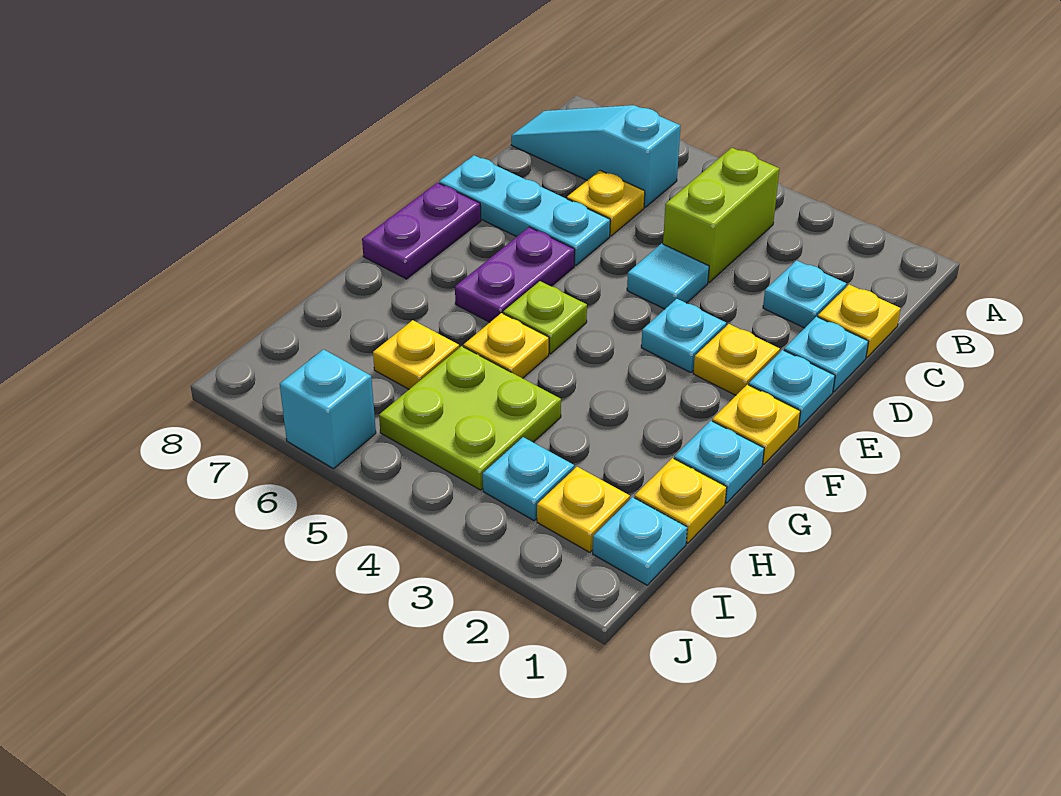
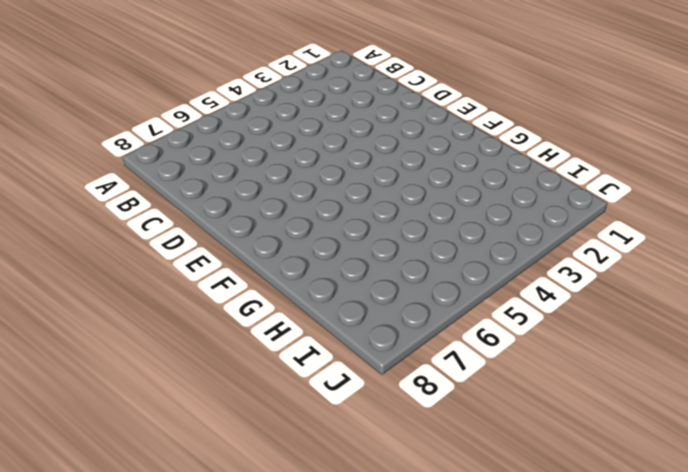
none -> lime brick B4:C4 level 1
none -> cyan slope B6:B8 level 1 top 6
none -> yellow plate C1 level 1

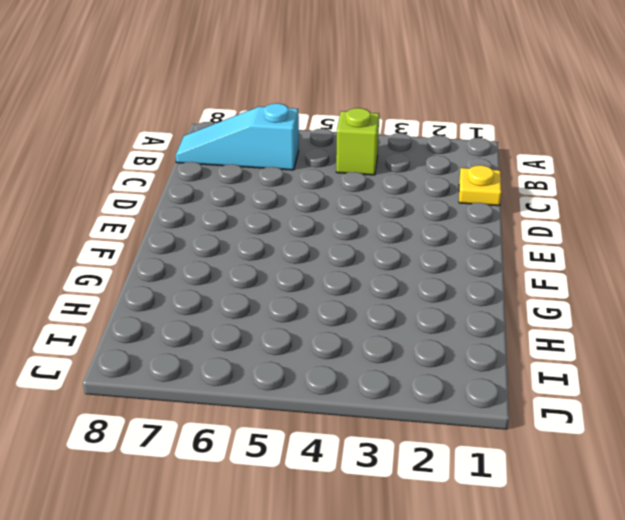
lime brick B4 level 1 -> lime brick B4:C4 level 1
none -> cyan plate C2 level 1
none -> yellow plate C6 level 1
none -> cyan plate D1 level 1

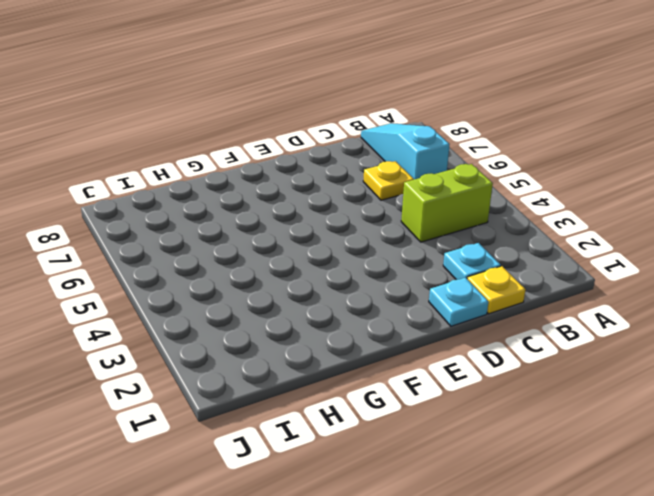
none -> cyan tile D4 level 1
none -> cyan plate D6:D8 level 1
none -> cyan plate E1 level 1

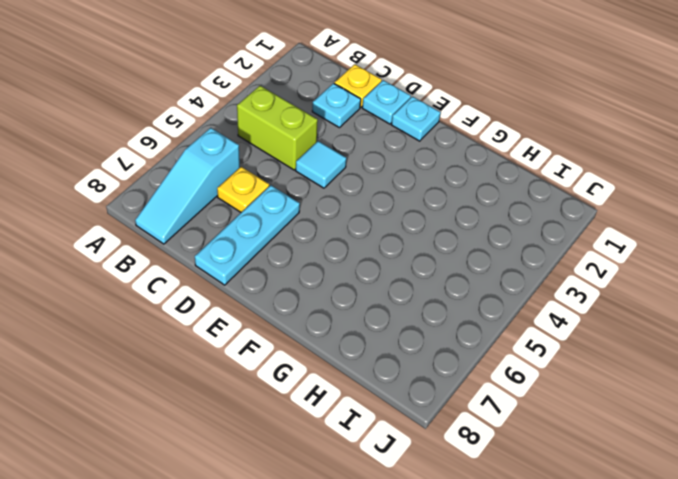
none -> yellow plate E2 level 1
none -> cyan plate E3 level 1
none -> purple plate E6:F6 level 1

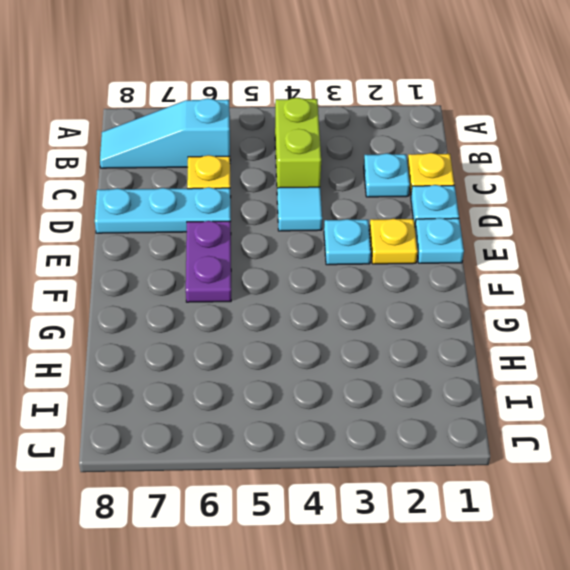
none -> purple plate E8:F8 level 1
none -> yellow plate F1 level 1
none -> lime plate F5 level 1

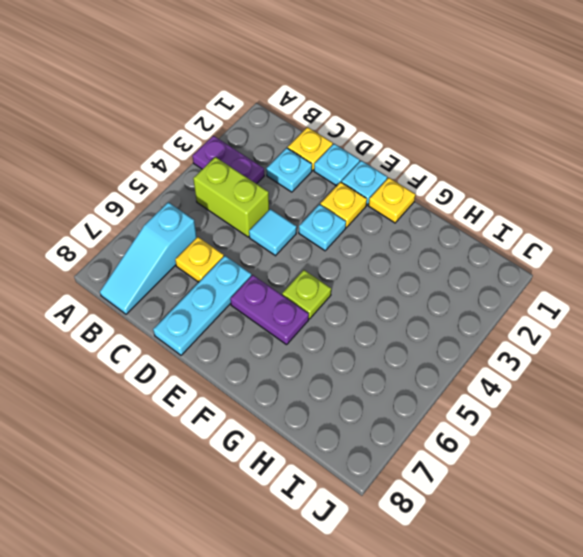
purple plate A3:B3 level 1 -> purple plate E8:F8 level 1
none -> cyan plate G1 level 1
none -> yellow plate G5 level 1
none -> yellow plate H1 level 1

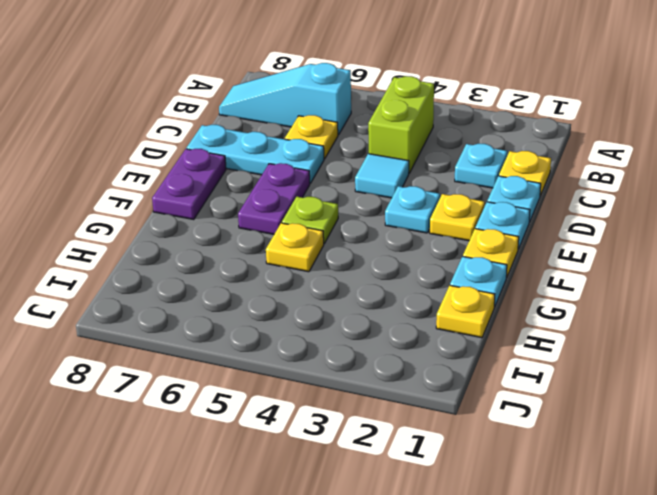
none -> lime plate H4:I5 level 1
none -> yellow plate H6 level 1
none -> cyan plate I1 level 1

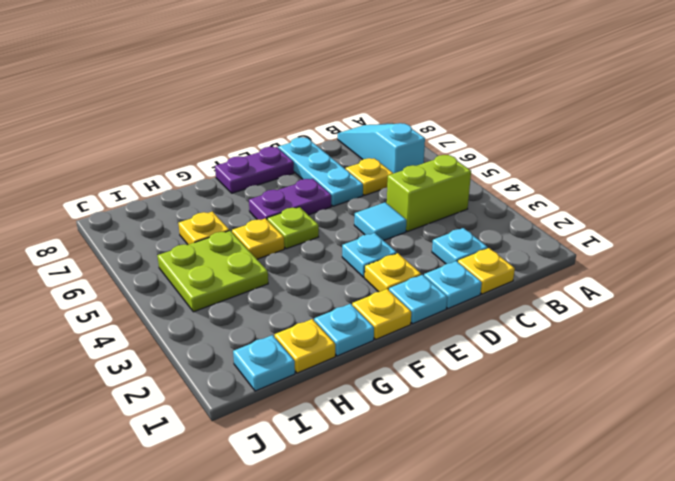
none -> yellow plate I2 level 1
none -> cyan plate I3 level 1
none -> cyan brick J6 level 1

